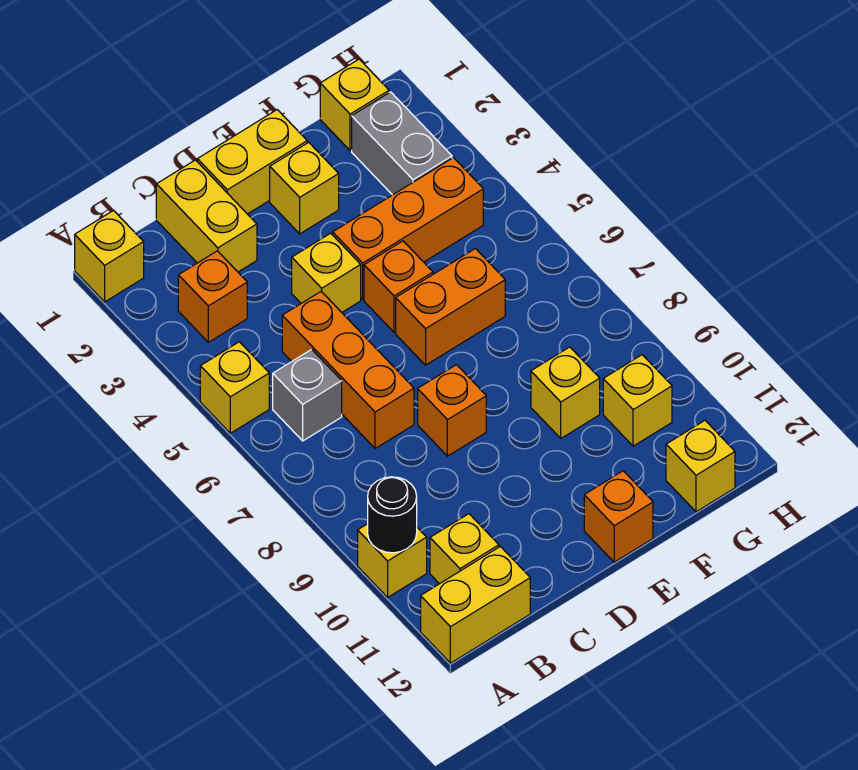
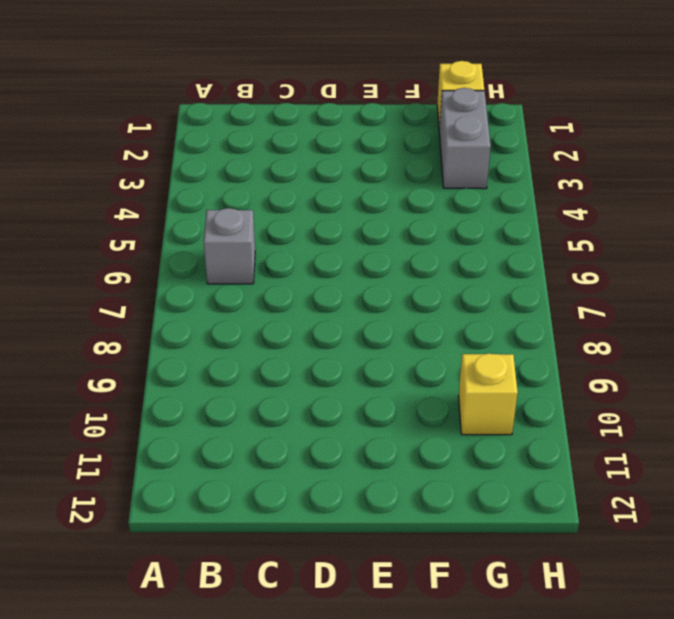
none -> yellow brick A1 level 1
none -> yellow brick A5 level 1
none -> yellow brick A10 level 1

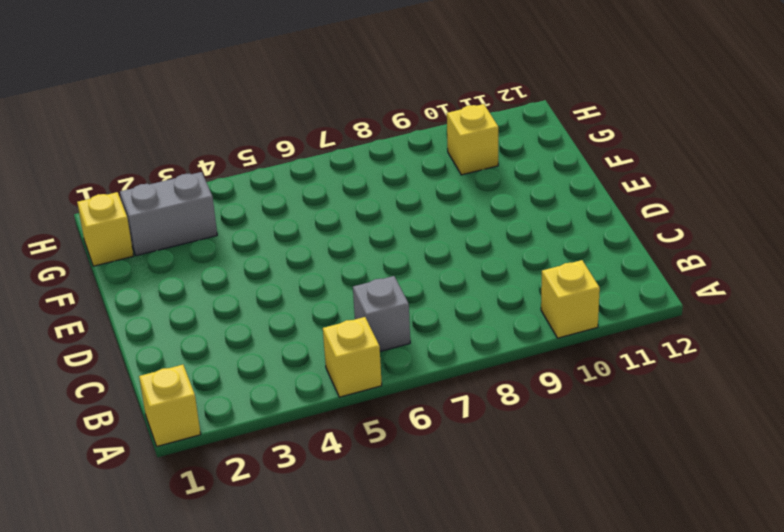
none -> yellow brick A12:B12 level 1
none -> orange brick B3 level 1
none -> yellow brick B11 level 1

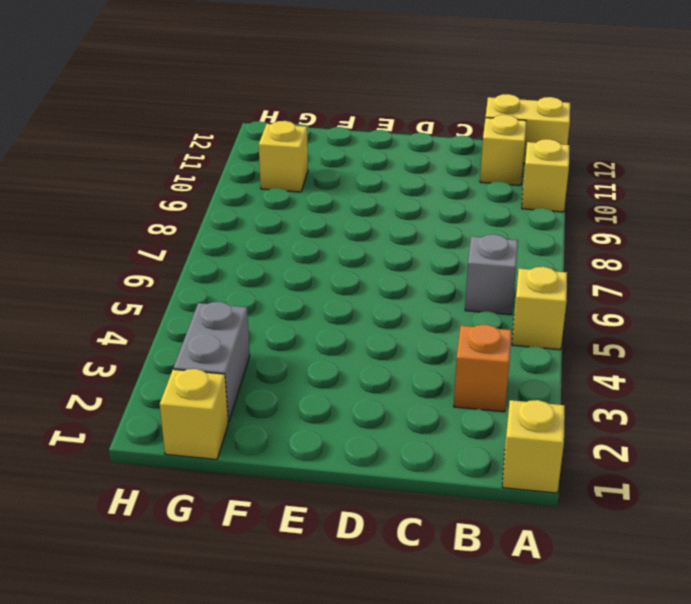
none -> yellow brick C1:C2 level 1
none -> orange brick C5:C7 level 1
none -> yellow brick D1:E1 level 1

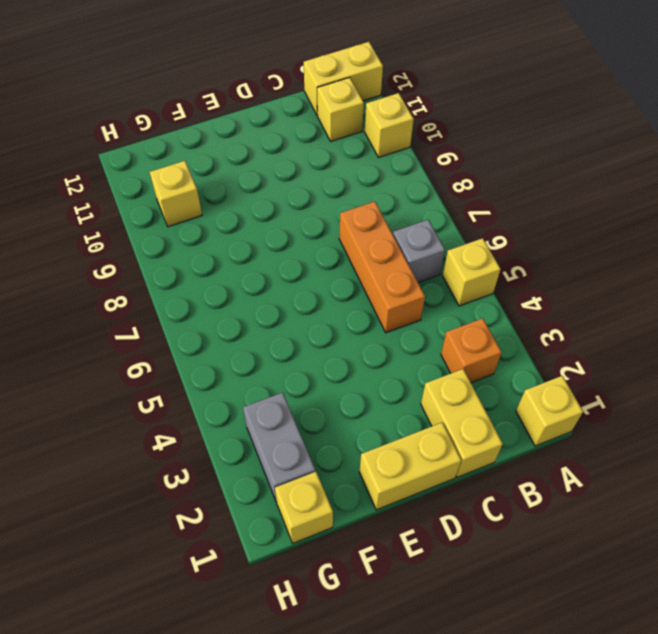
none -> yellow brick D4 level 1
none -> orange brick D8 level 1
none -> yellow brick E2 level 1

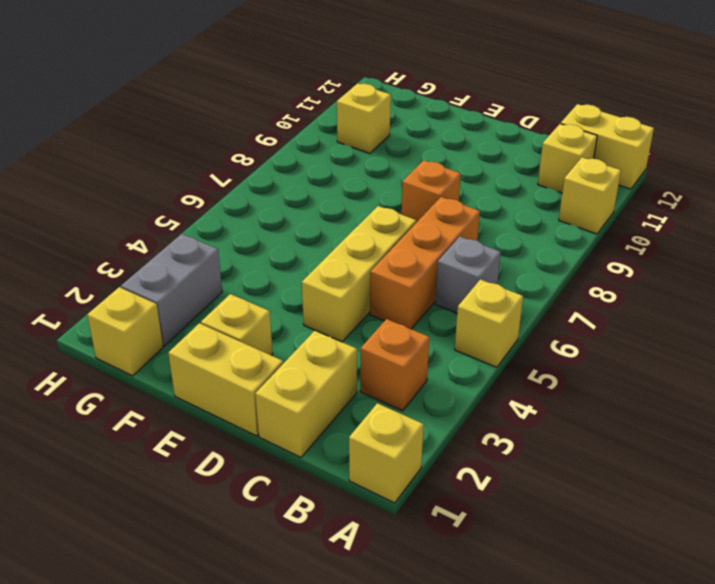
yellow brick D4:D6 level 1 -> yellow brick D4 level 1
none -> orange brick E4:G4 level 1
none -> orange brick E5 level 1
none -> orange brick E6:F6 level 1

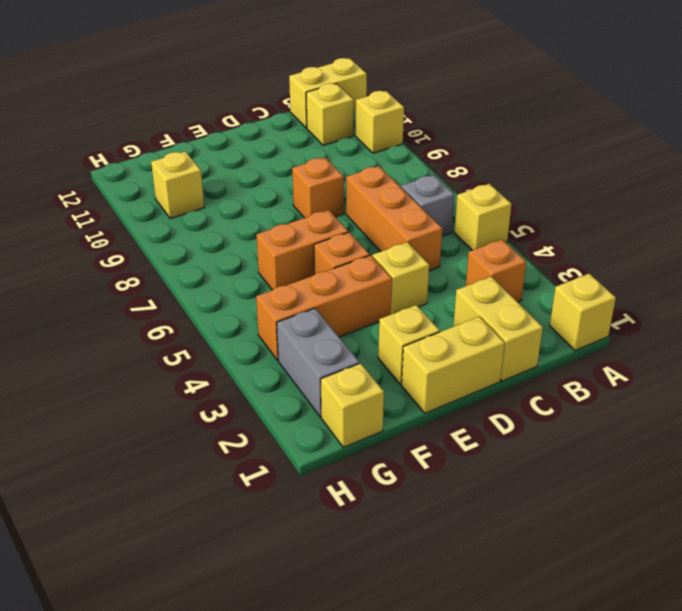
none -> orange brick E12 level 1
none -> yellow brick F9 level 1
none -> yellow brick G12 level 1

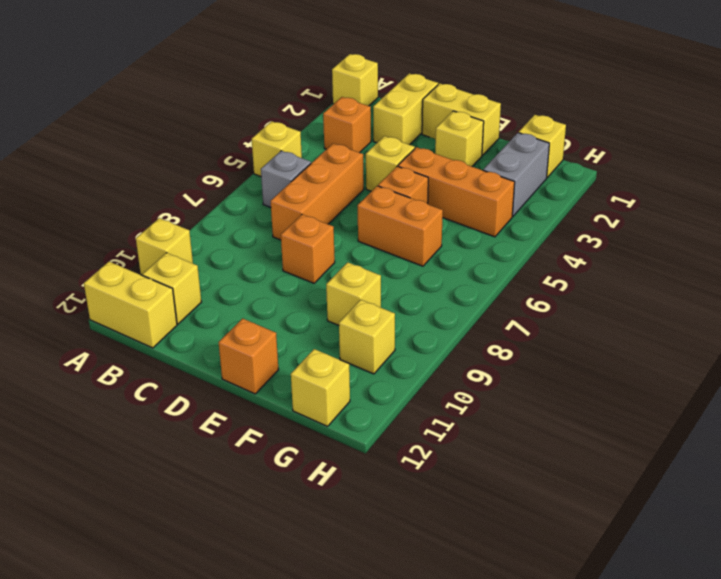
none -> black round brick A10 level 2

